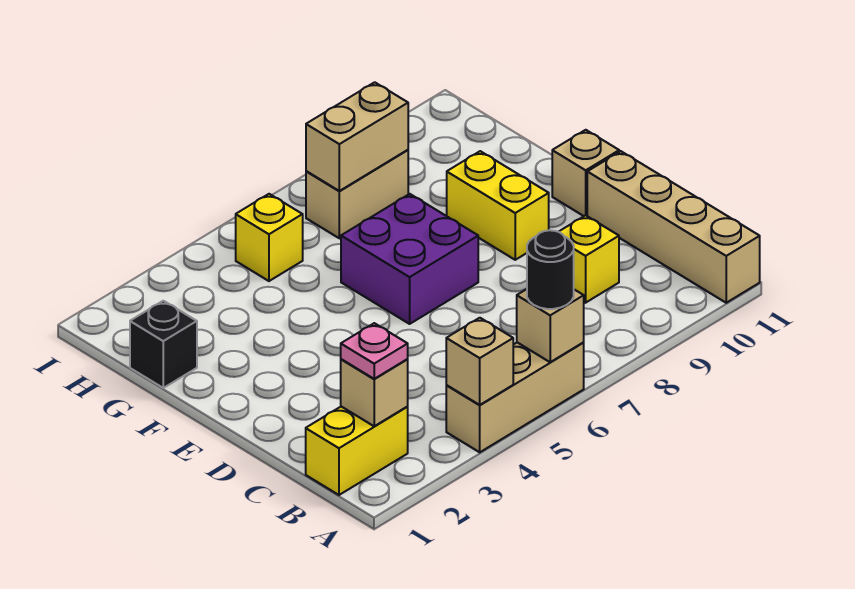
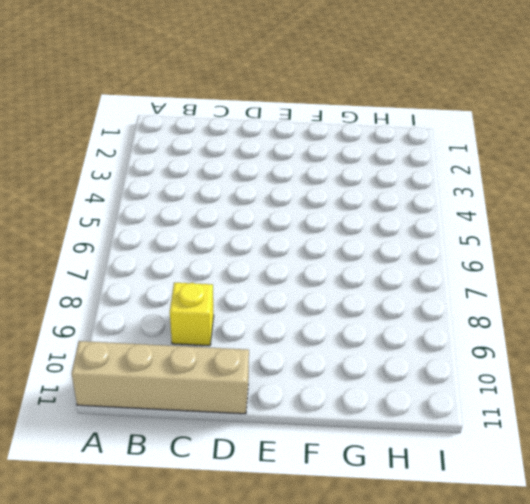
none -> tan brick A4:A6 level 1
none -> yellow brick B1:B2 level 1
none -> purple brick E6:F7 level 1

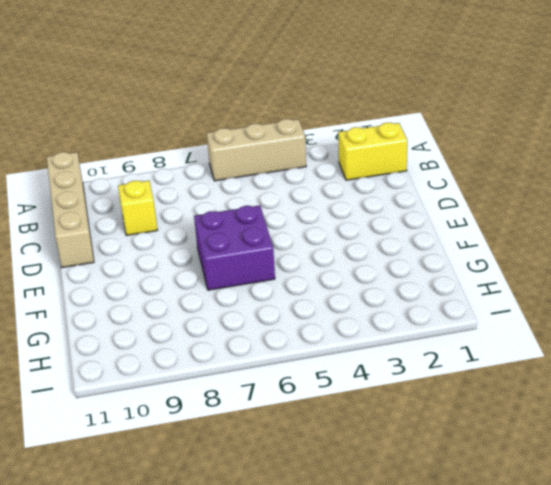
none -> yellow brick E9:F9 level 1
none -> tan brick E11 level 1
none -> black brick G1 level 1

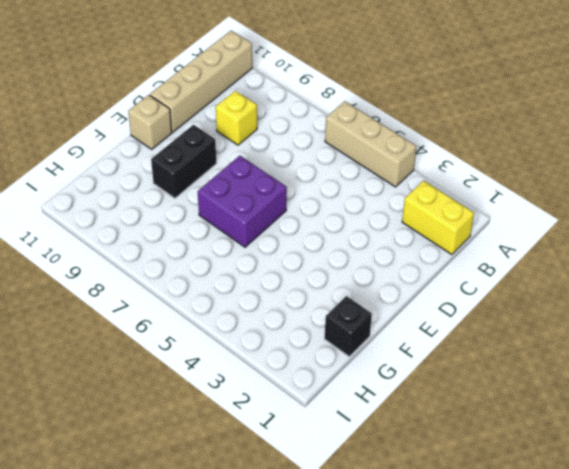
black brick E9:F9 level 1 -> yellow brick E9:F9 level 1
none -> yellow brick H5 level 1
none -> tan brick H7:H8 level 1
none -> tan brick A4 level 2

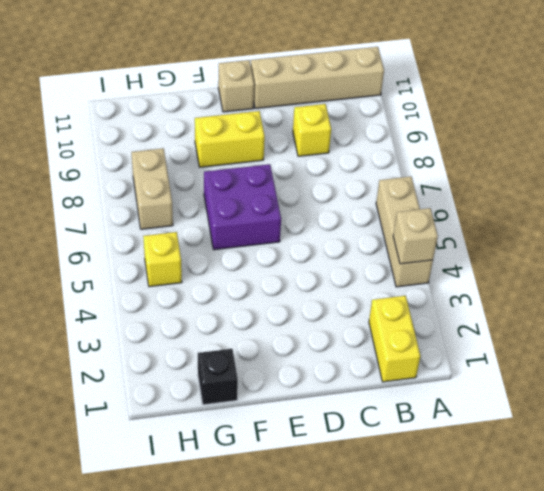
none -> tan brick A6 level 2
none -> tan brick B2 level 2
none -> tan brick H7:H8 level 2

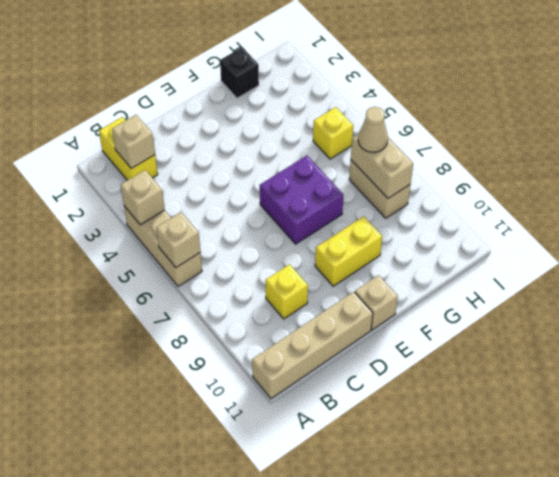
tan cone H7 level 3 -> none
none -> black round brick A6 level 3
none -> pink plate B2 level 3

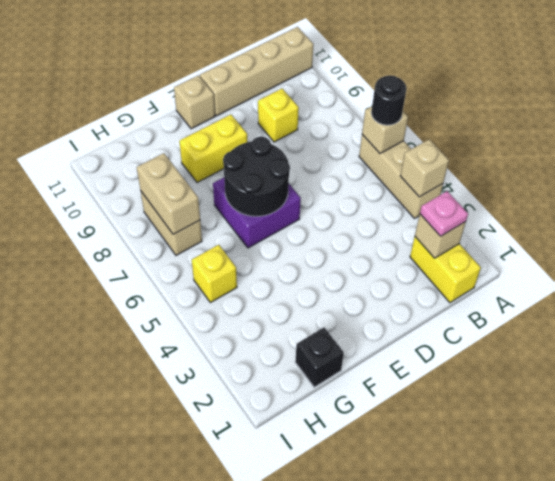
black round brick E6:F7 level 2 -> none

